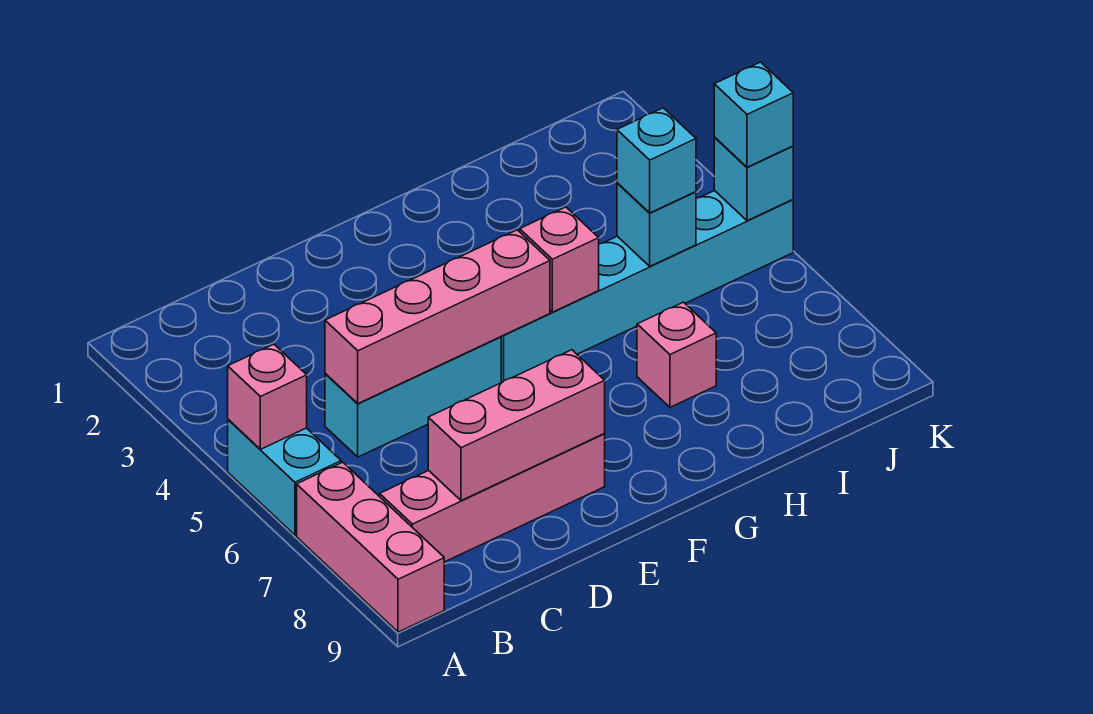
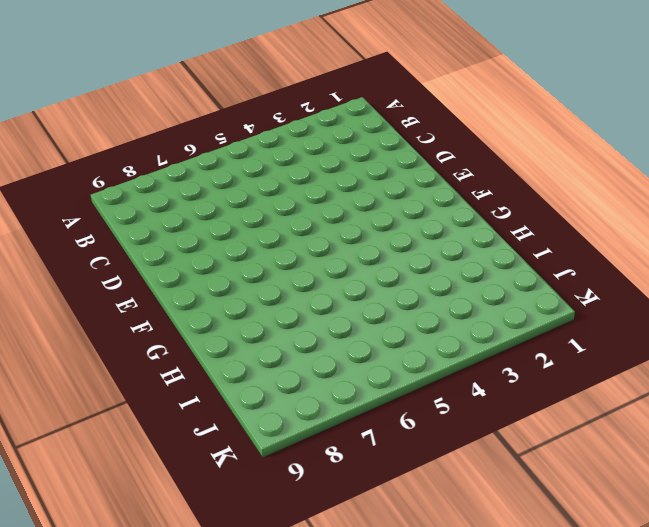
none -> cyan brick A5:A6 level 1
none -> pink brick A7:A9 level 1
none -> pink brick B8:E8 level 1

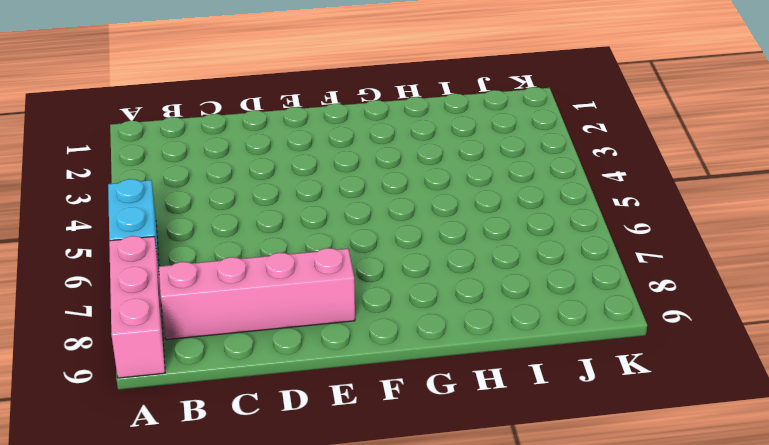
none -> cyan brick C5:E5 level 1
none -> cyan brick F5:K5 level 1
none -> pink brick H7 level 1

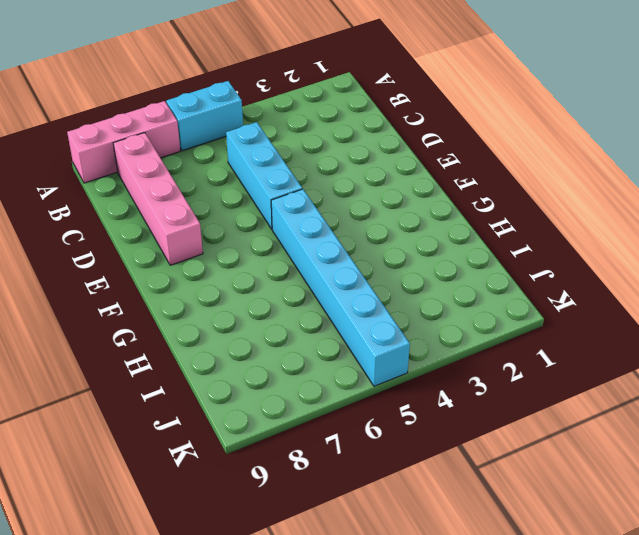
none -> pink brick H7 level 1
none -> pink brick A5 level 2
none -> pink brick C5:F5 level 2

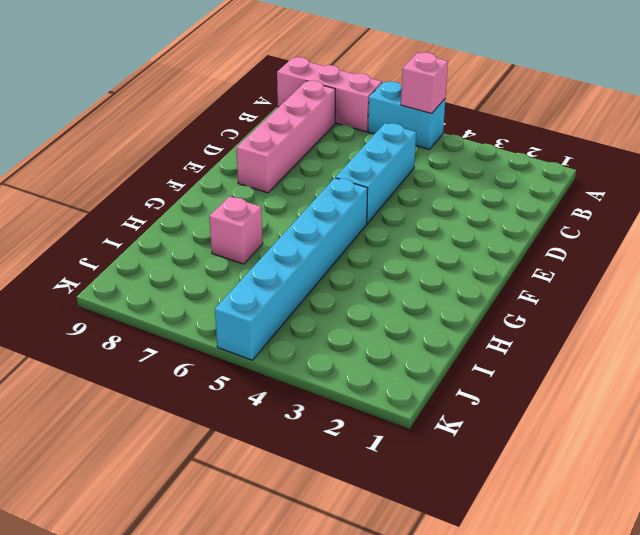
none -> pink brick C5:F5 level 2
none -> pink brick C8:E8 level 2
none -> pink brick G5 level 2

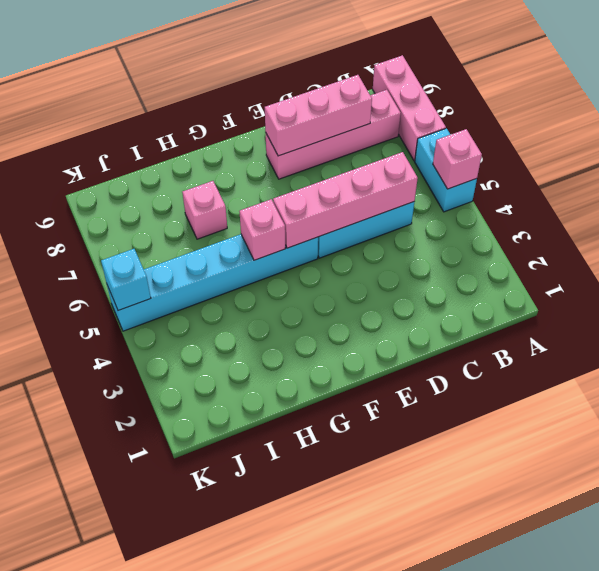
none -> cyan brick I5 level 2
none -> cyan brick I5 level 3
none -> cyan brick K5 level 3

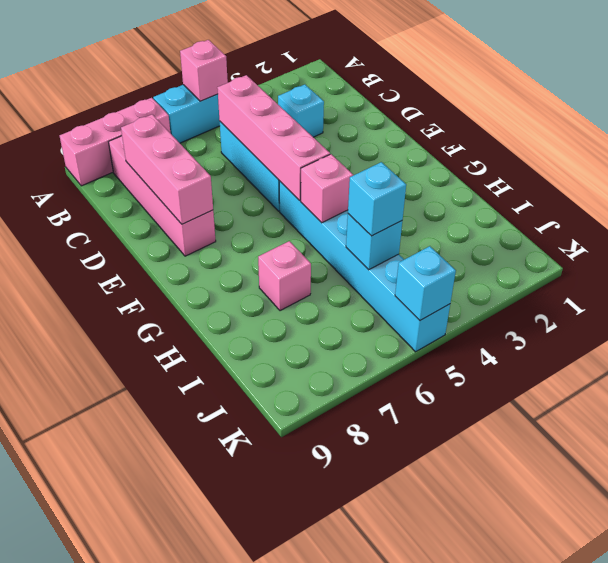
cyan brick C3 level 1 -> cyan brick K5 level 3

